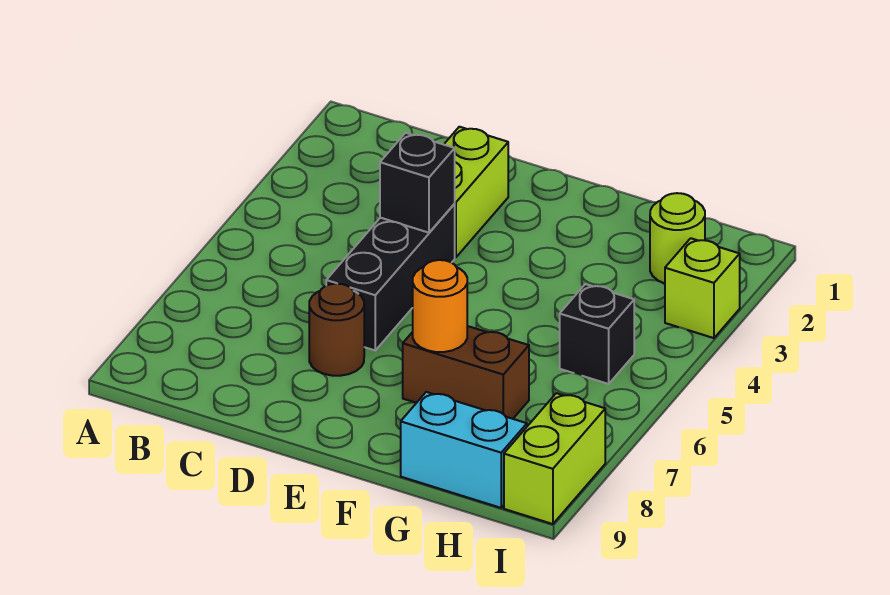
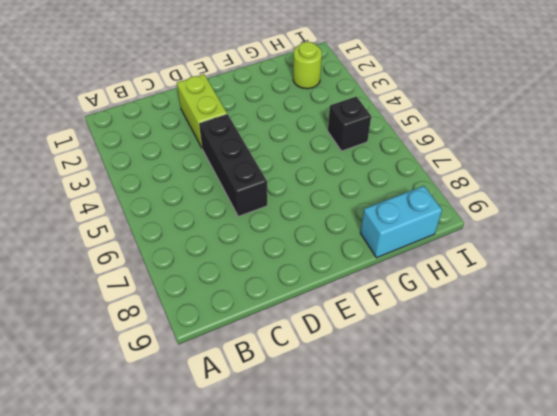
none -> brown round brick D7 level 1
none -> brown brick F7:G7 level 1

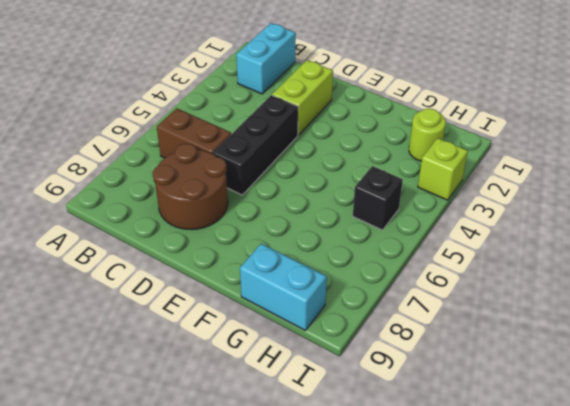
cyan brick B1:B2 level 1 -> none
brown brick B6:C6 level 1 -> brown brick F7:G7 level 1
brown round brick C7:D8 level 1 -> brown round brick D7 level 1
none -> lime brick I8:I9 level 1
none -> black brick D4 level 2

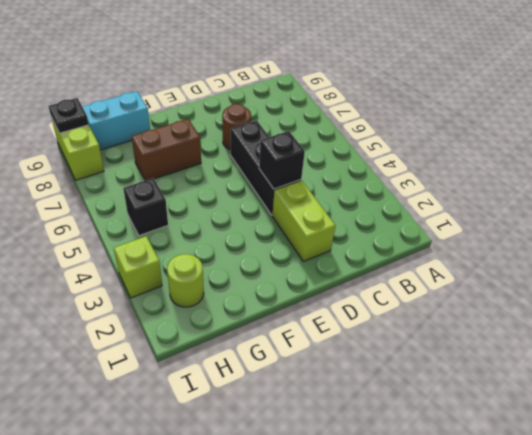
black plate I9 level 2 -> none
none -> orange round brick F7 level 2

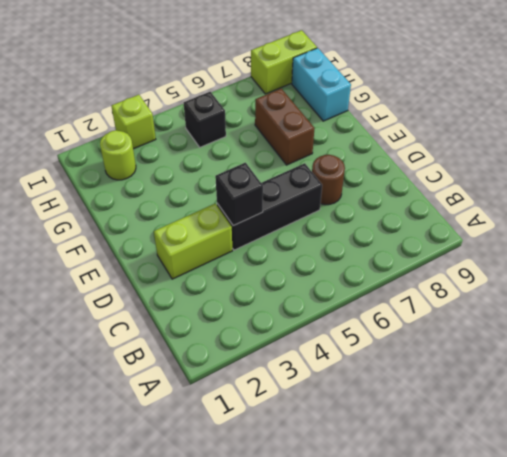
none -> orange round brick F7 level 2

